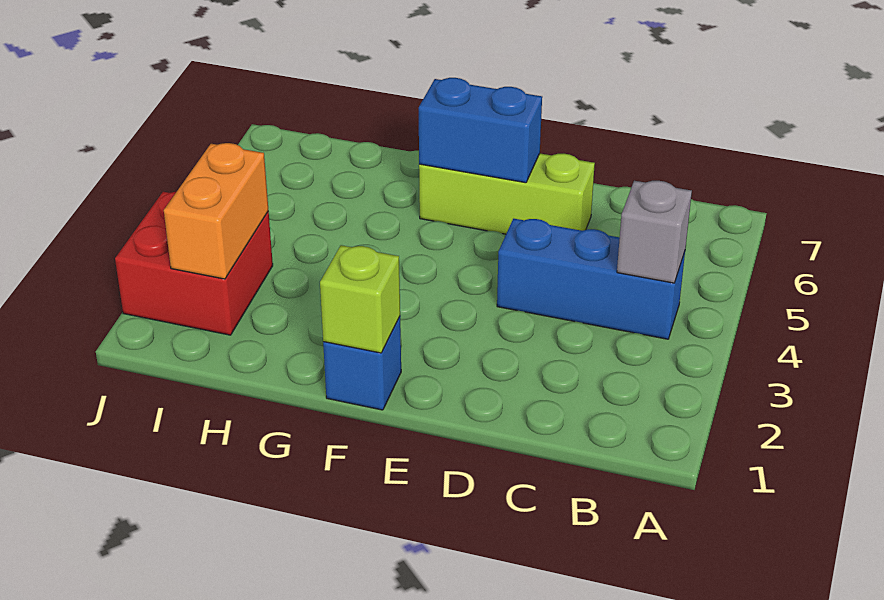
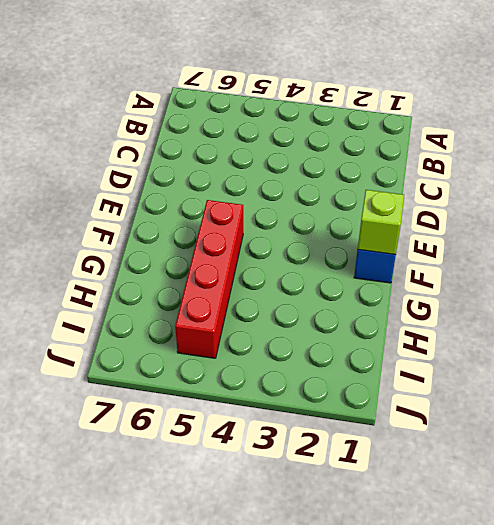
red brick F5:I5 level 1 -> none
none -> blue brick B4:D4 level 1
none -> lime brick D6:F6 level 1

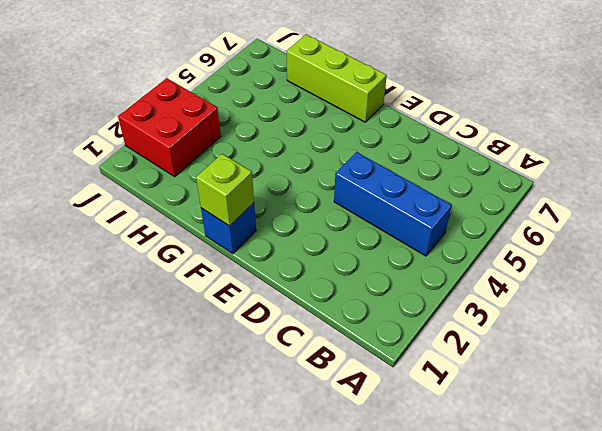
lime brick F7:H7 level 1 -> lime brick D6:F6 level 1
none -> grey brick B4 level 2
none -> blue brick E6:F6 level 2

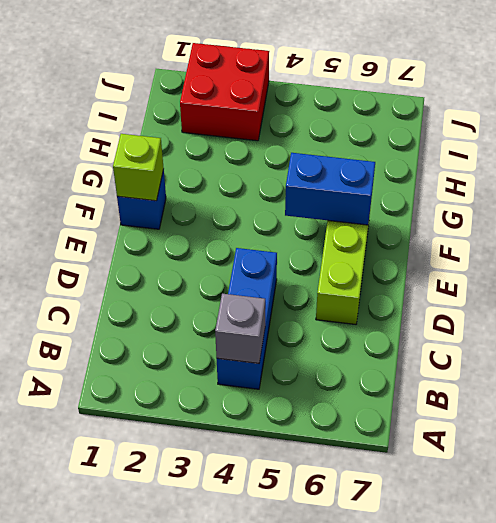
blue brick F5:F6 level 2 -> blue brick E6:F6 level 2
none -> orange brick I2:I3 level 2

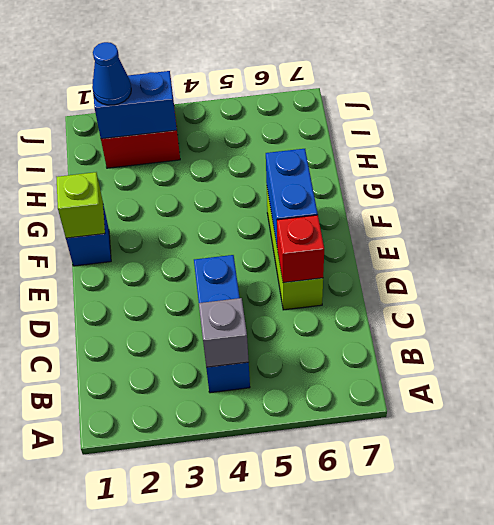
red brick D6 level 2 -> none
blue brick I2:I3 level 2 -> orange brick I2:I3 level 2
blue cone I2 level 3 -> none

